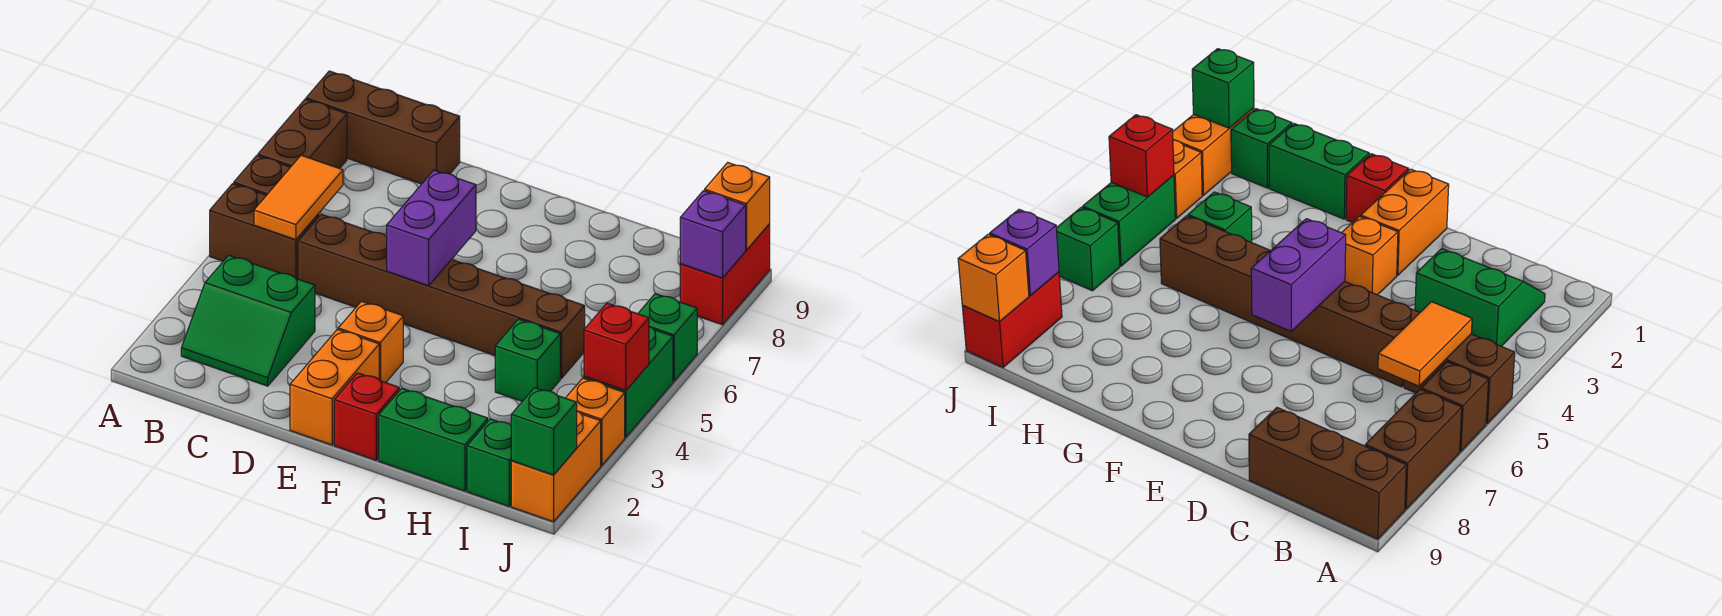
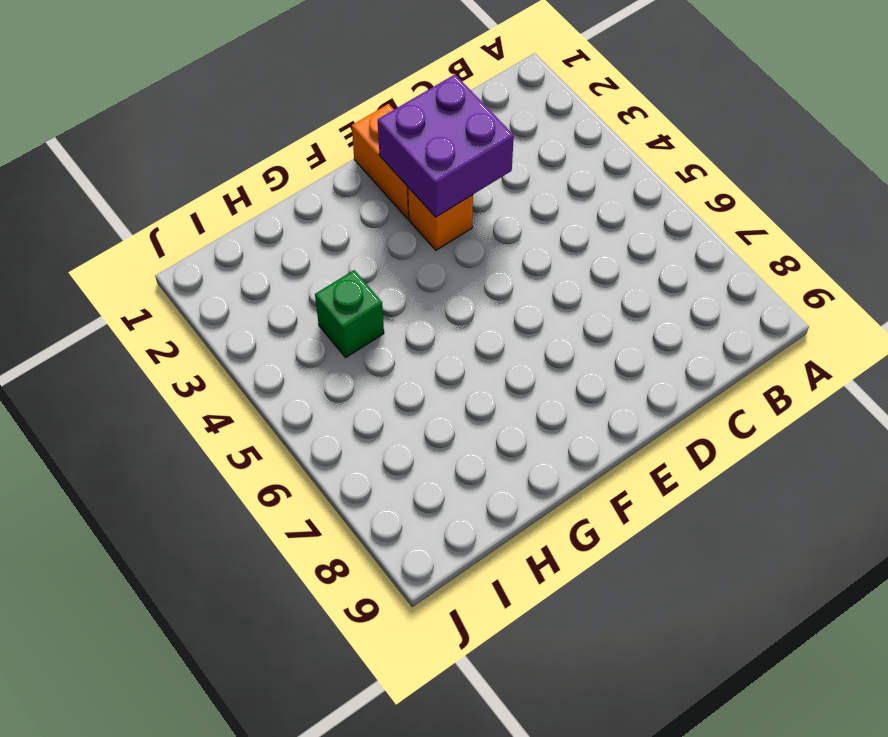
purple brick D2:E3 level 2 -> none
none -> brown brick A5:B5 level 1
none -> brown brick A6 level 1
none -> brown brick A7:A8 level 1

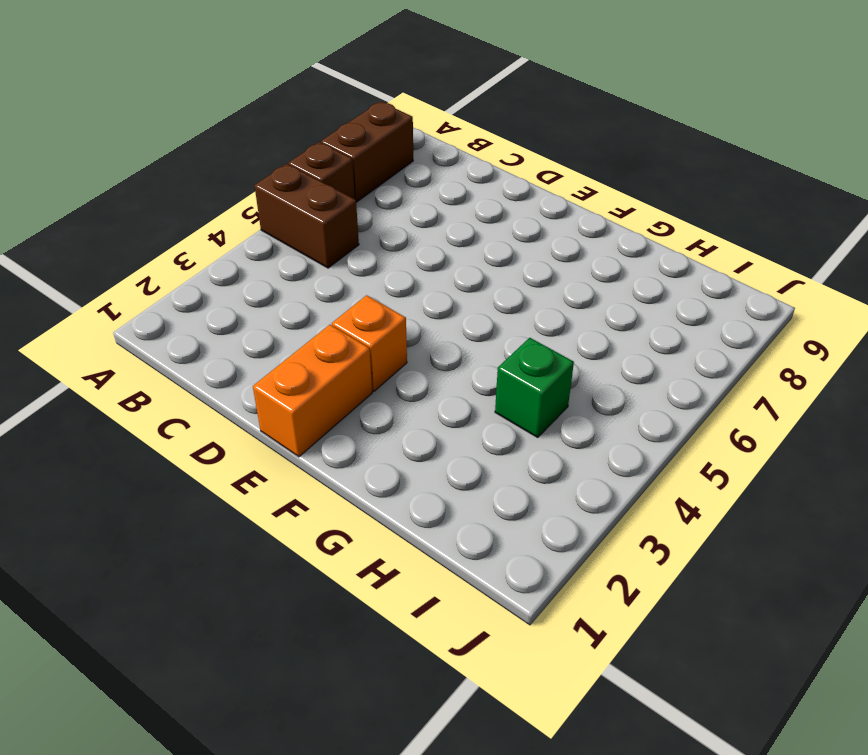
none -> brown brick A9:C9 level 1
none -> green slope B2:C3 level 1 top 3
none -> brown brick C5:H5 level 1

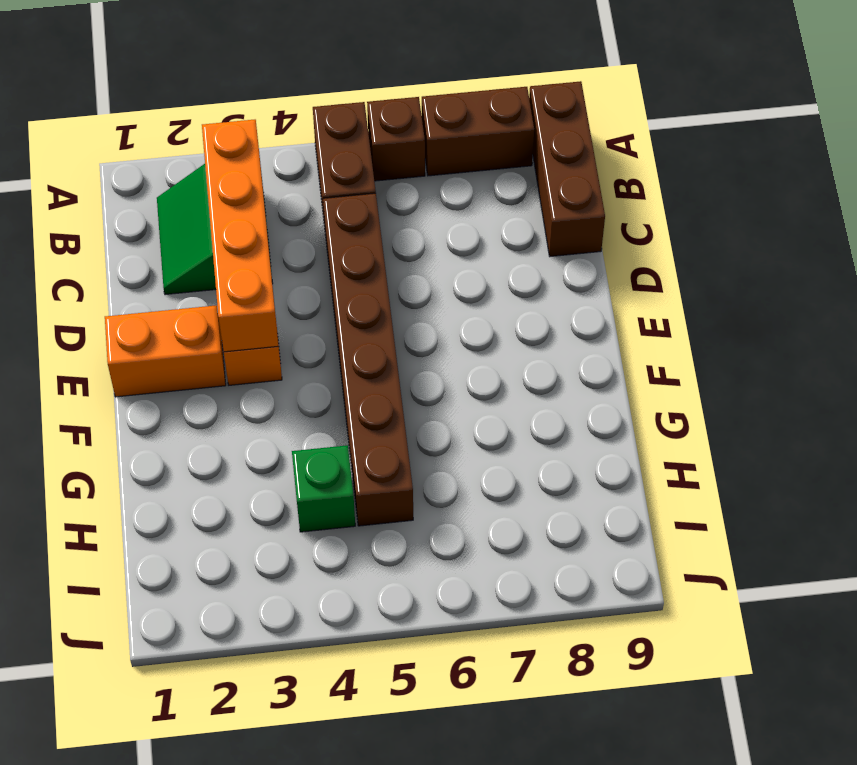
orange brick B3:E3 level 2 -> none
none -> red brick F1 level 1
none -> green brick G1:H1 level 1
none -> green brick I1 level 1

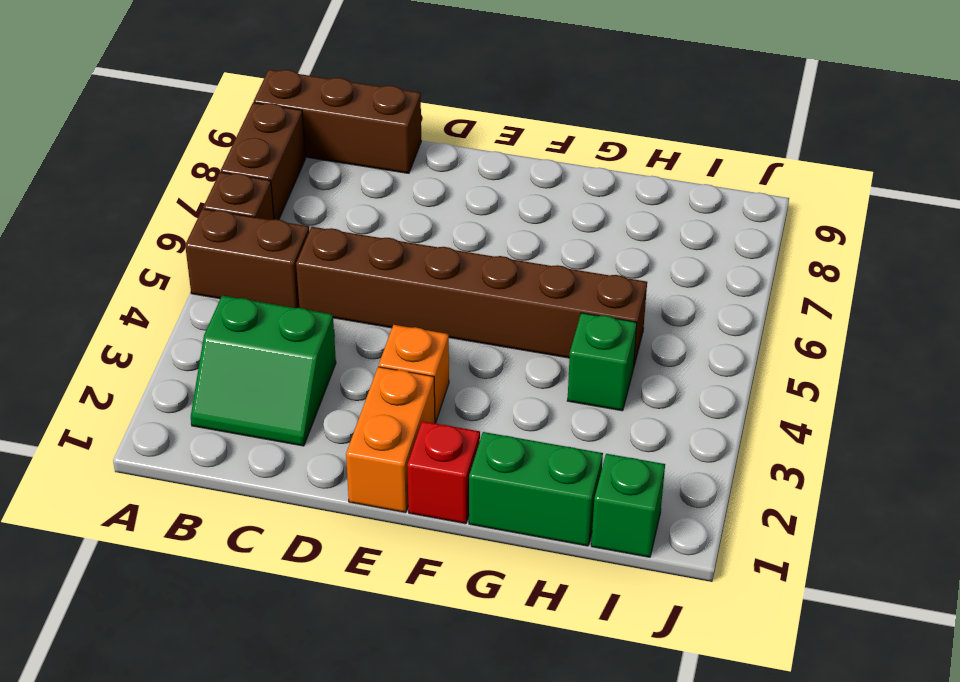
none -> orange brick J1:J2 level 1
none -> orange brick J3 level 1
none -> green brick J4:J5 level 1

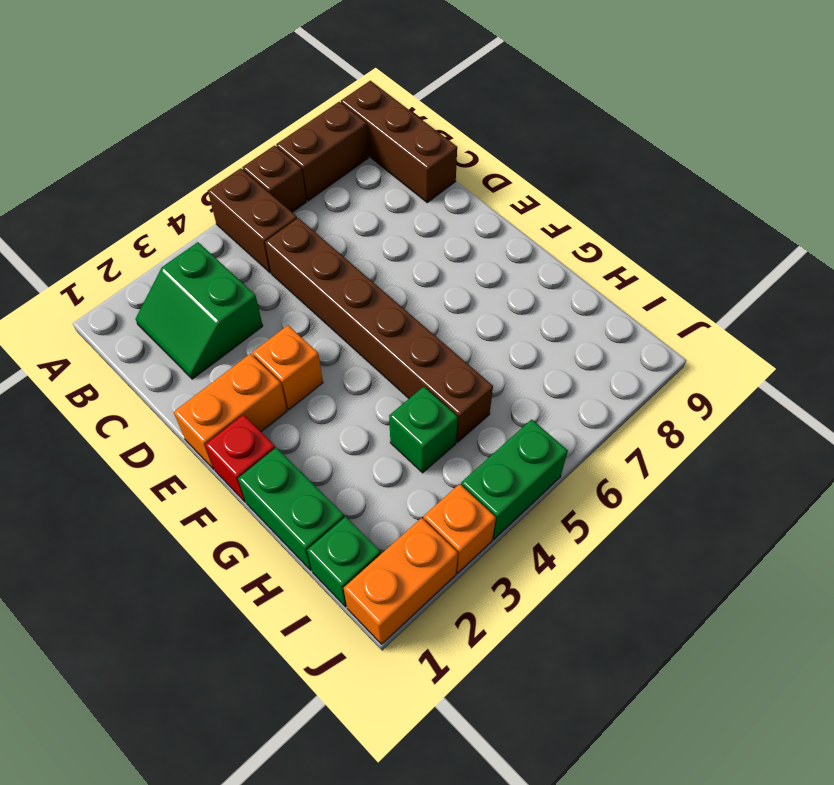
none -> green brick J6 level 1
none -> red brick J8:J9 level 1
none -> orange tile B5:B6 level 2

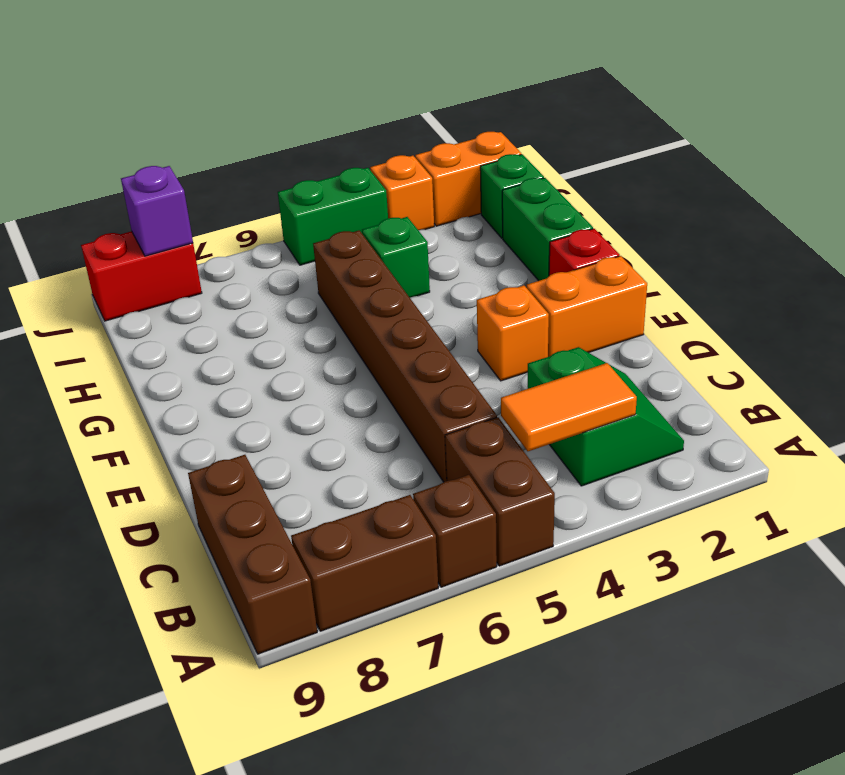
orange tile B3:B4 level 2 -> orange tile B5:B6 level 2
none -> green brick J6 level 1
none -> purple brick E5:E6 level 2
none -> green brick J1 level 2

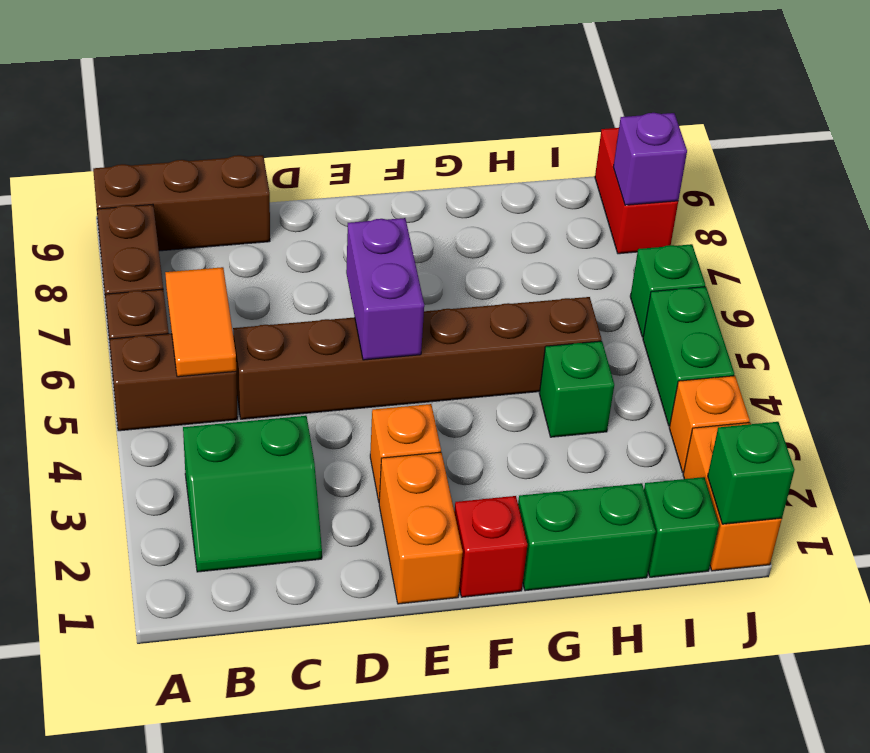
none -> red brick J4 level 2
none -> orange brick J9 level 2

